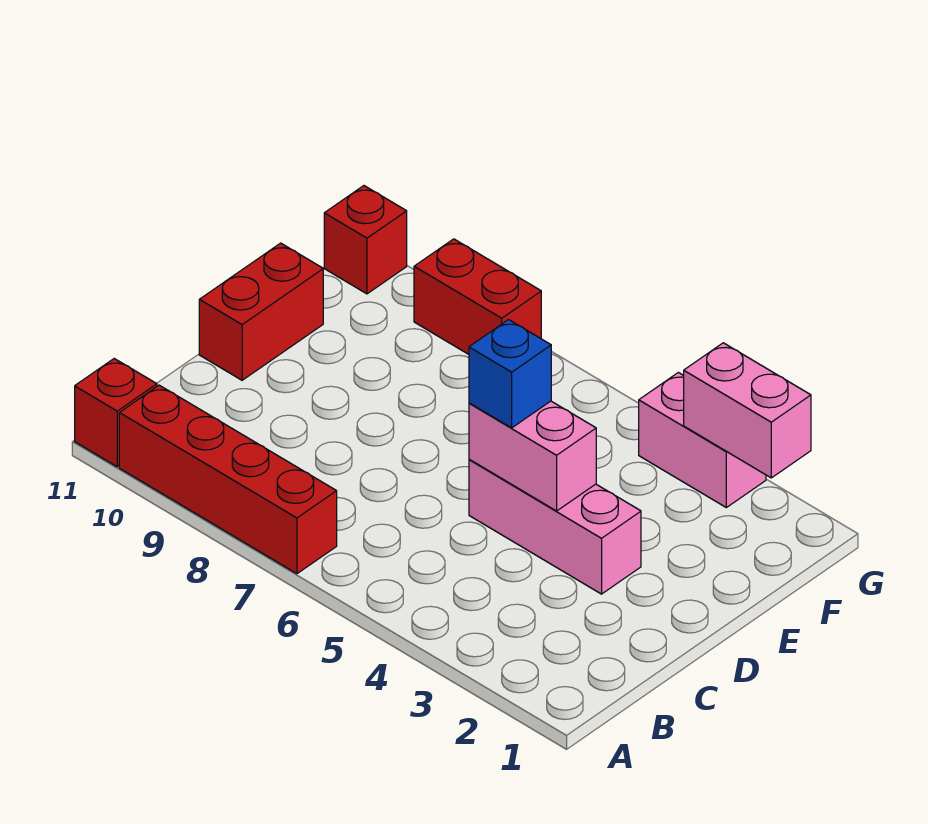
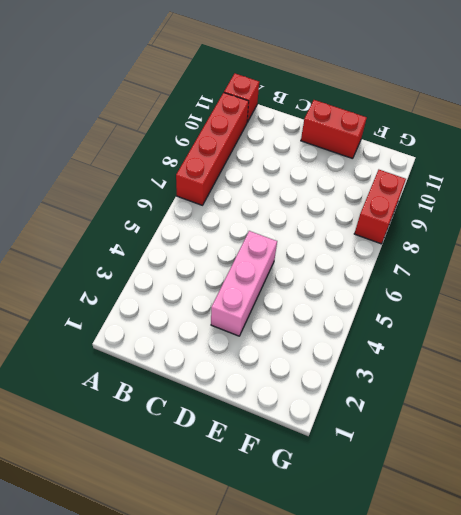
none -> pink brick G3:G4 level 1
none -> red brick G11 level 1

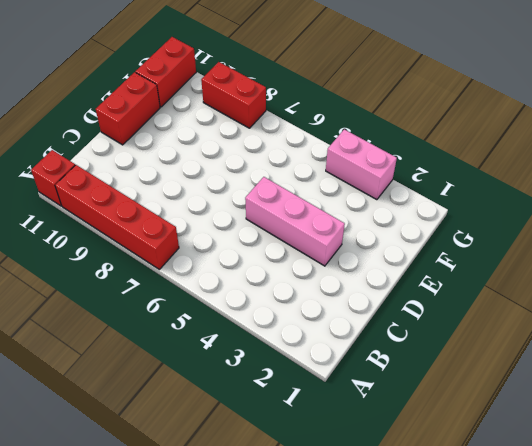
red brick F11:G11 level 1 -> red brick G11 level 1
none -> pink brick D4:D5 level 2
none -> pink brick G2:G3 level 2

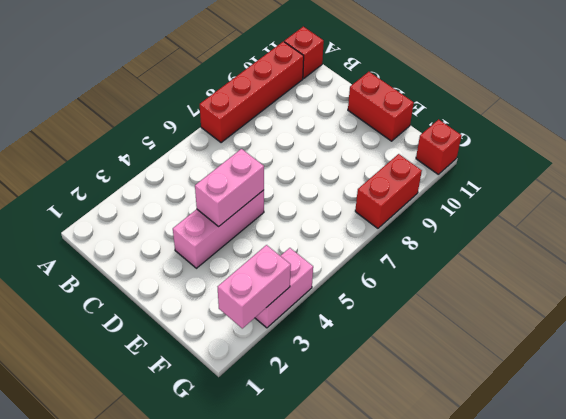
none -> blue brick D5 level 3

